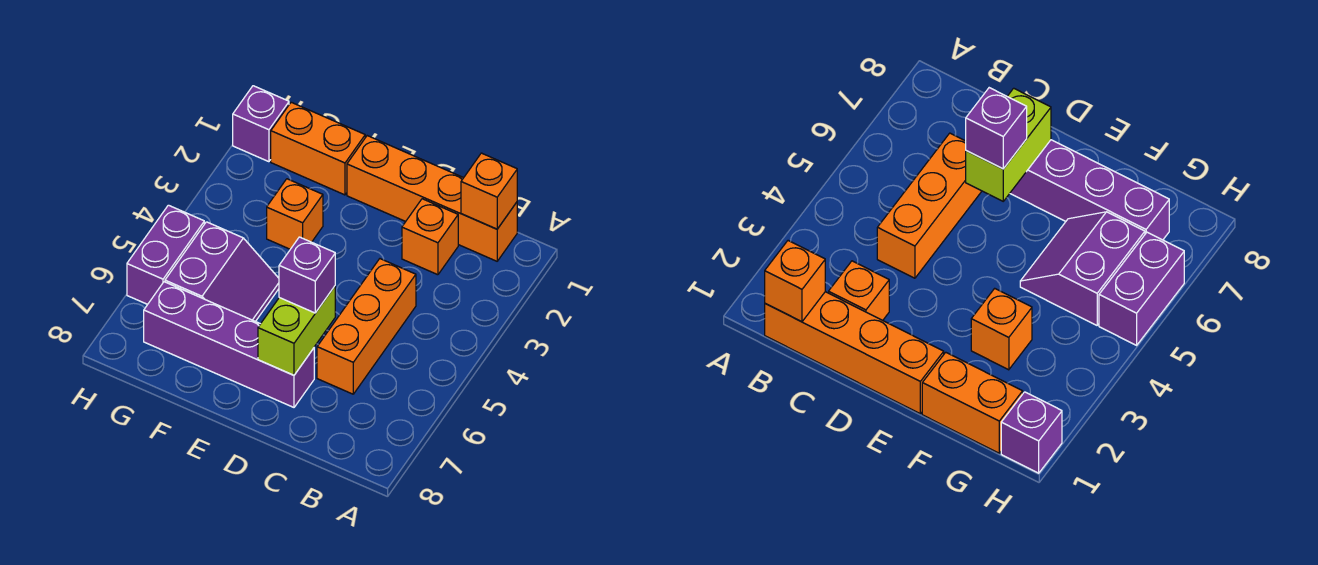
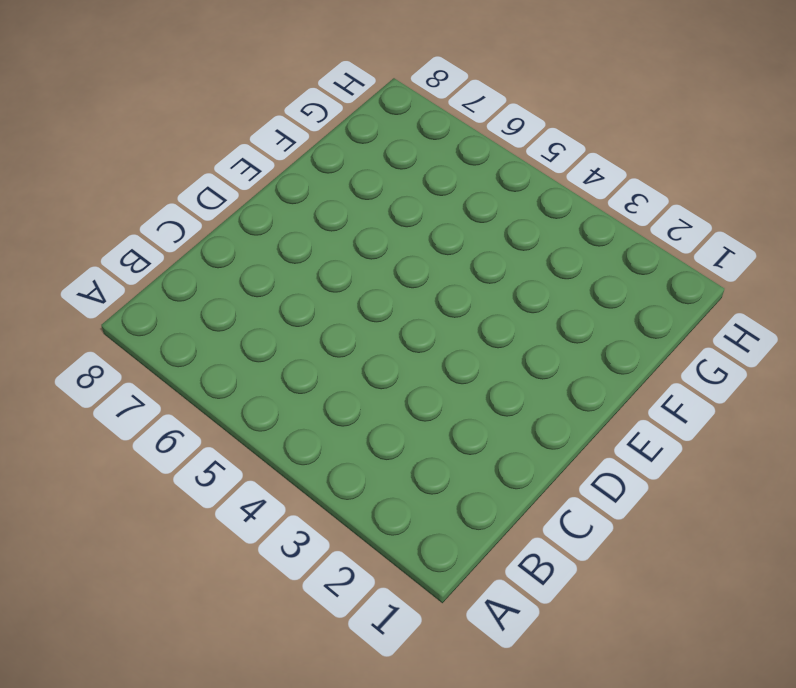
none -> orange brick B1:E1 level 1
none -> orange brick C2 level 1
none -> orange brick C4:C6 level 1

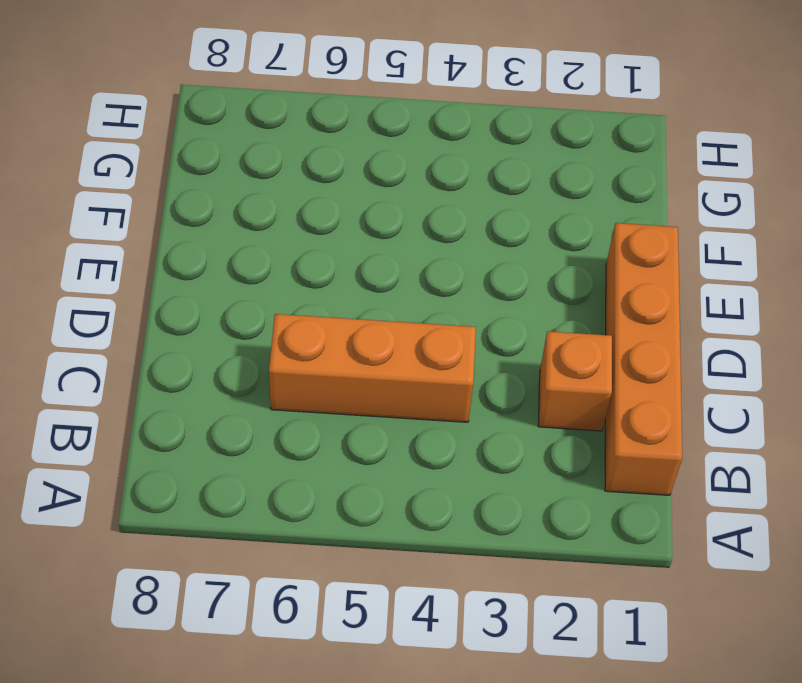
none -> purple brick D7:G7 level 1
none -> orange brick F1:G1 level 1
none -> orange brick F3 level 1

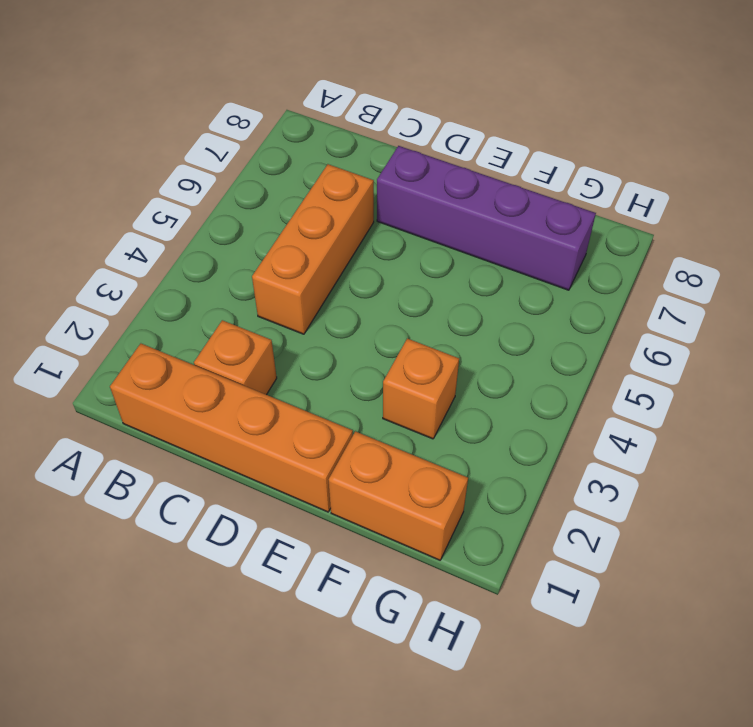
none -> purple slope F5:G6 level 1 top G
none -> purple brick H1 level 1
none -> purple brick H5:H6 level 1

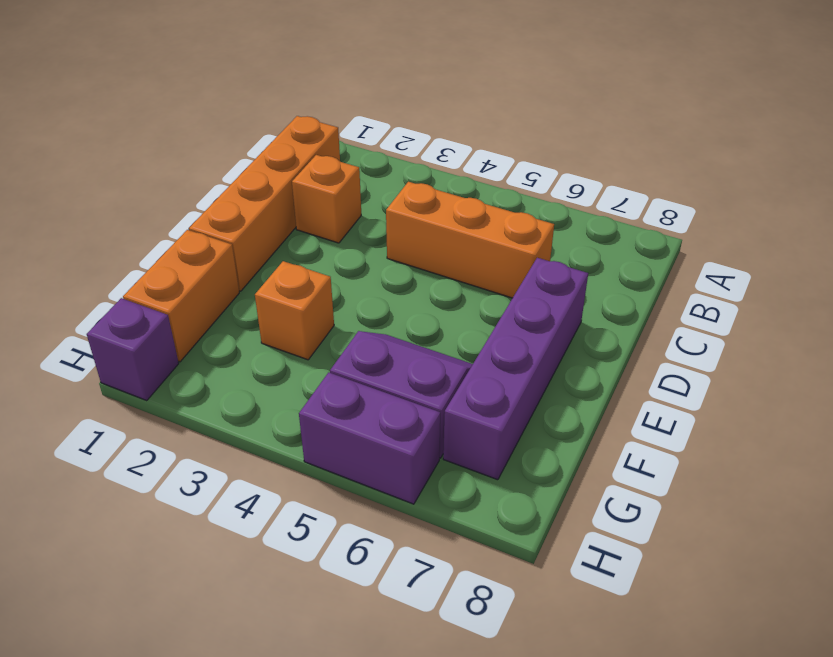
none -> orange brick B1 level 2
none -> lime brick D6:D7 level 2
none -> purple brick D6 level 3

